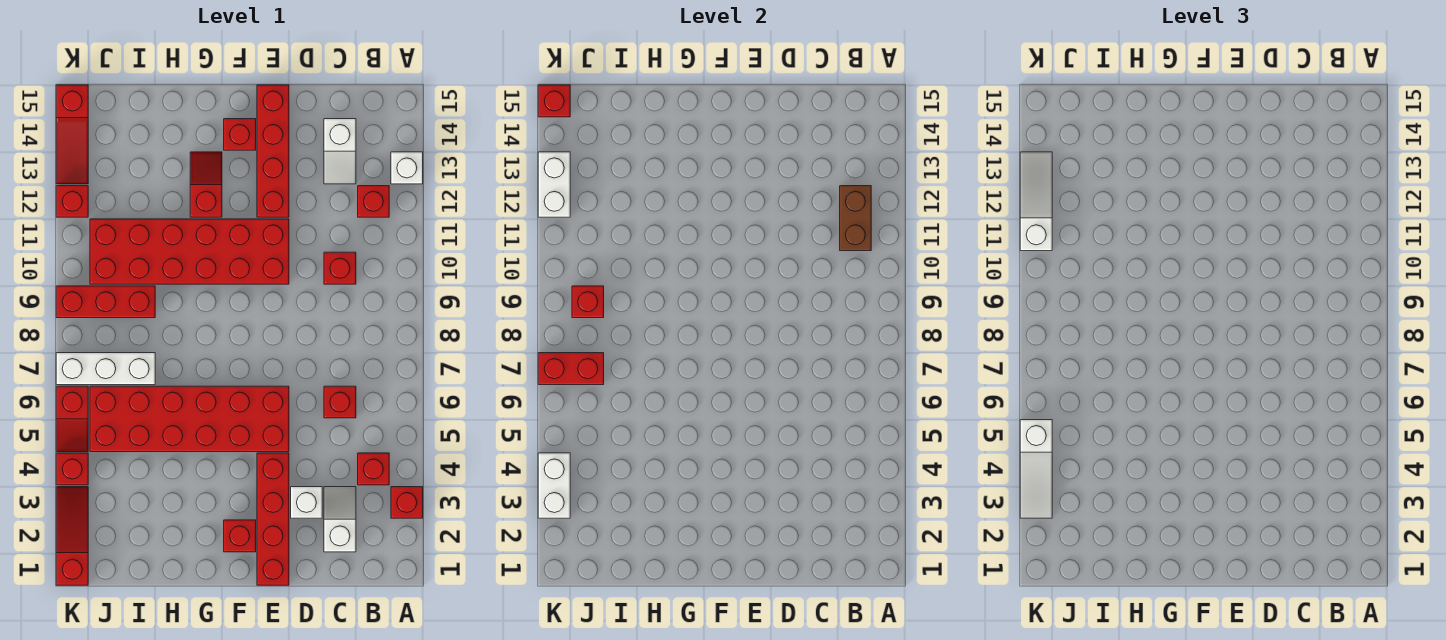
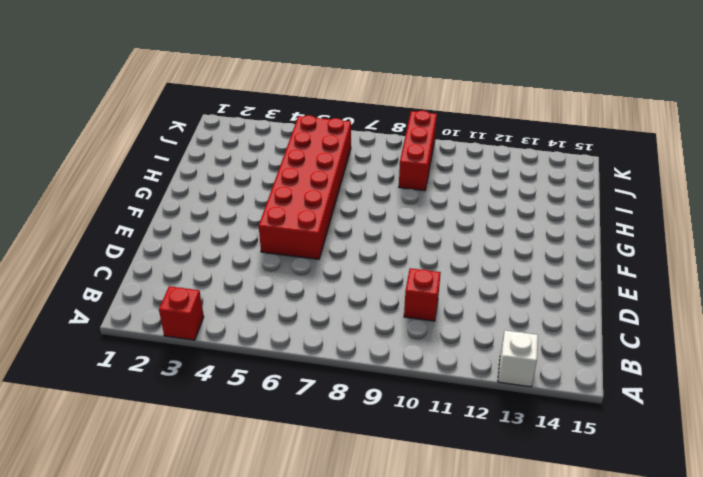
none -> red brick B4 level 1
none -> red brick B12 level 1
none -> white slope C2:C3 level 1 top 2
none -> red brick C6 level 1

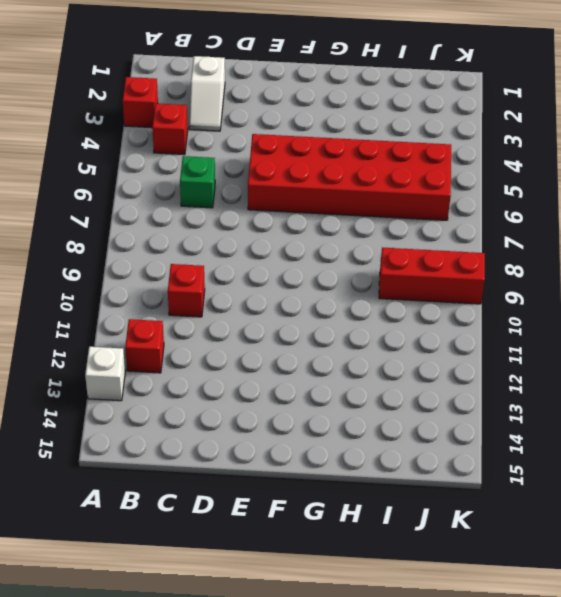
green brick C6 level 1 -> red brick C6 level 1
none -> white slope C13:C14 level 1 top 14
none -> white brick D3 level 1
none -> red brick E1:E4 level 1
none -> red brick E10:J11 level 1

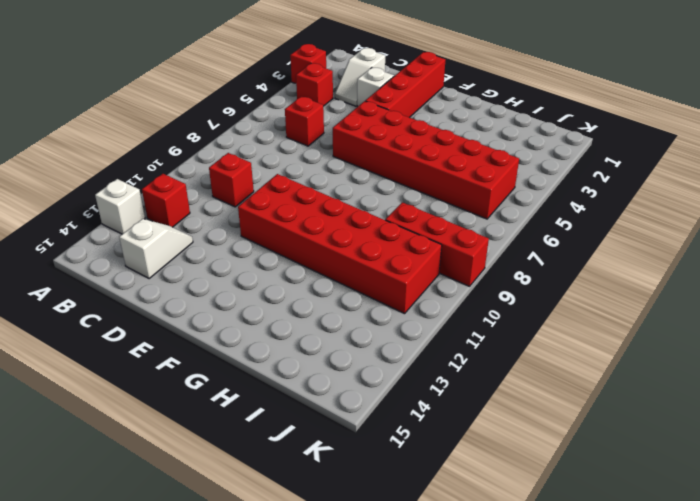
none -> red brick E12:E15 level 1
none -> red brick F2 level 1
none -> red brick F14 level 1
none -> red slope G12:G13 level 1 top 12

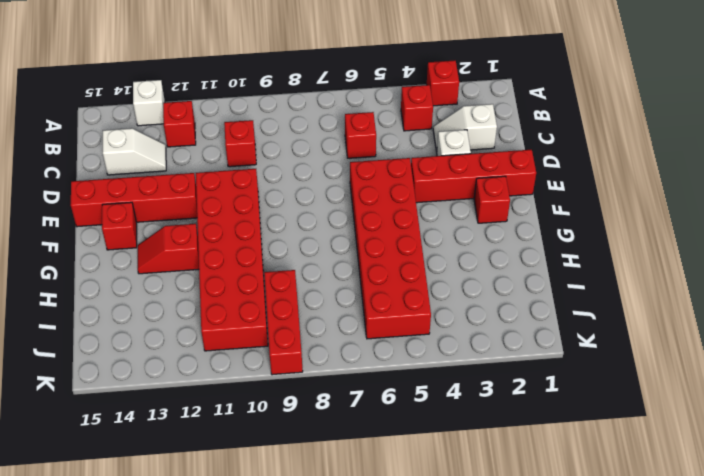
none -> white brick I7:K7 level 1
none -> red slope K1:K3 level 1 top 1
none -> red brick K4 level 1
none -> red slope K5:K6 level 1 top 6

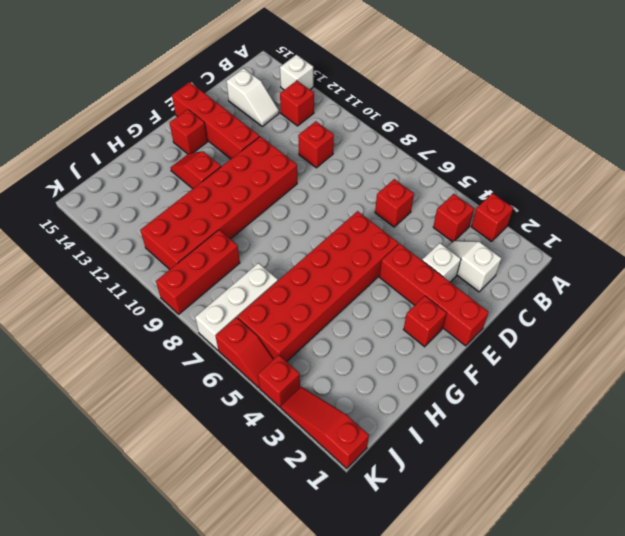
none -> red brick K12 level 1
none -> red slope K13:K15 level 1 top 15
none -> brown brick B11:B12 level 2
none -> red brick J7:K7 level 2

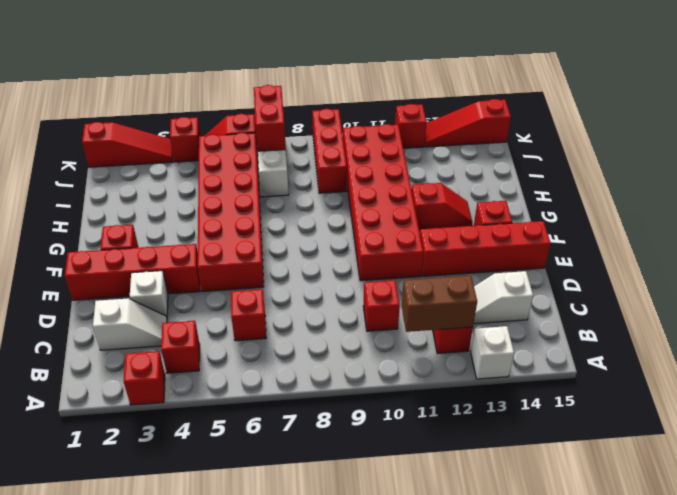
none -> red brick J9 level 2
none -> white brick K3:K4 level 2
none -> white brick K12:K13 level 2
none -> red brick K15 level 2

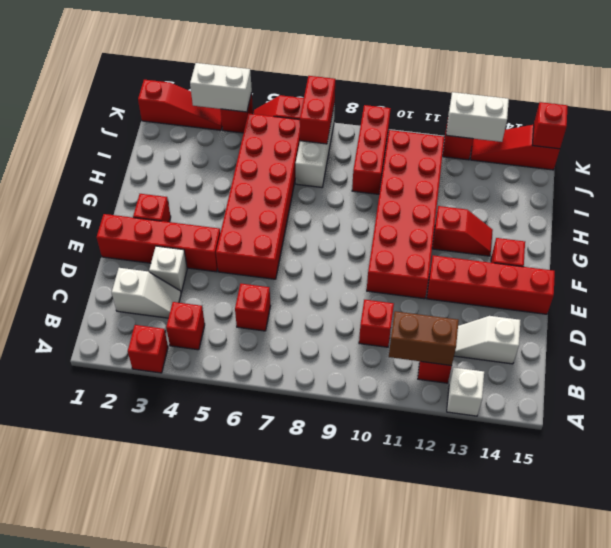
none -> red brick J9 level 2
none -> white slope K3:K5 level 3 top 5
none -> white slope K11:K13 level 3 top 11

